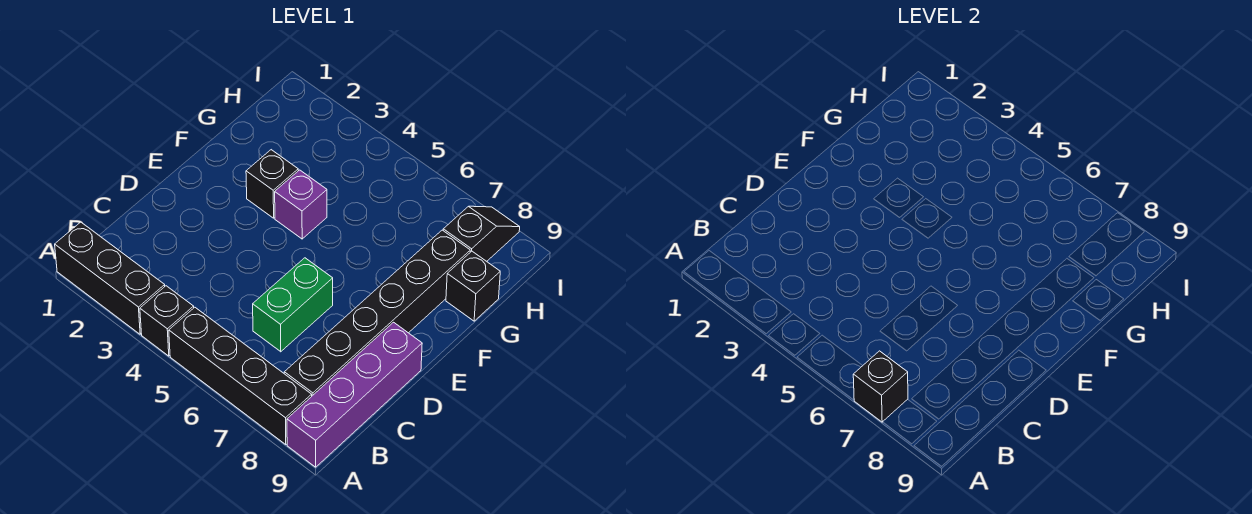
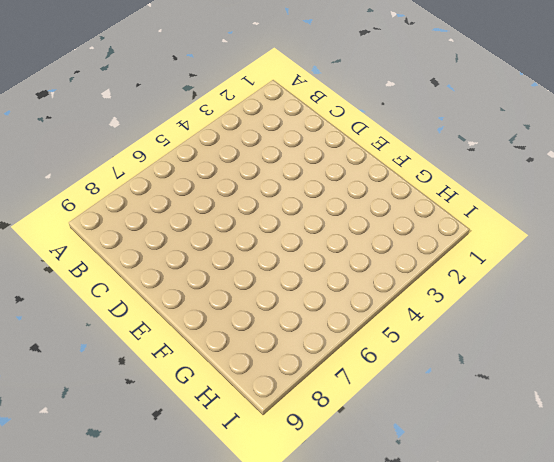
none -> black brick A1:A3 level 1
none -> black brick A4 level 1

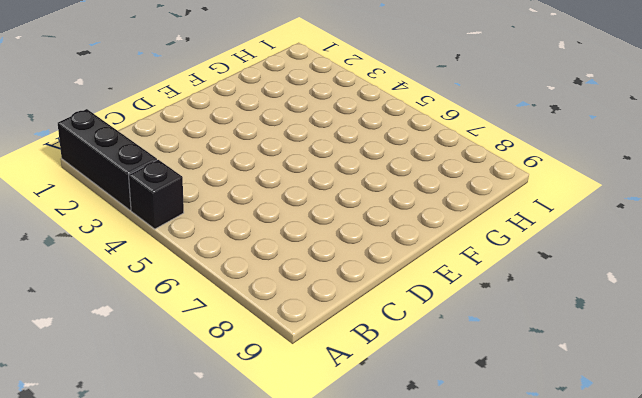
none -> black brick A5:A8 level 1
none -> purple brick A9:D9 level 1

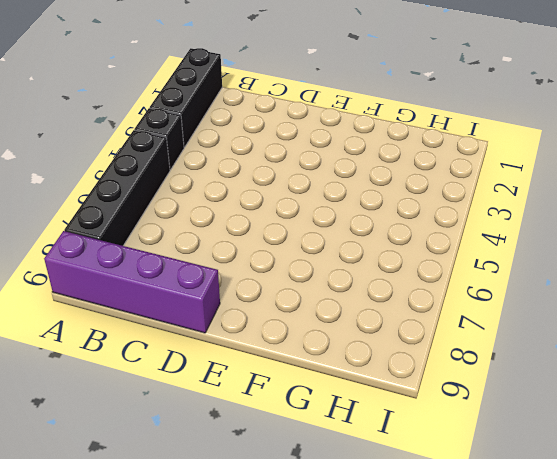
none -> black brick B8:G8 level 1
none -> green brick C6:D6 level 1

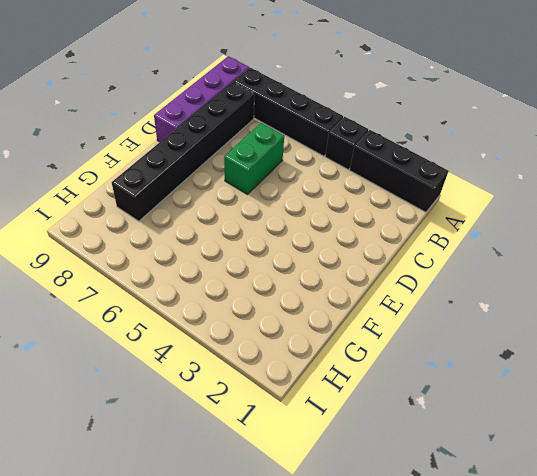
none -> black brick F3 level 1
none -> purple brick F4 level 1

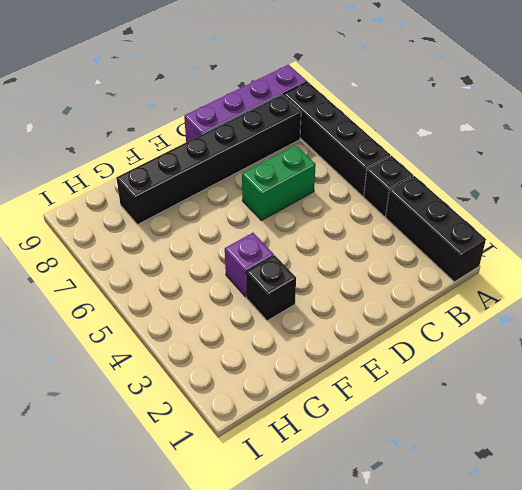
none -> black brick G9 level 1
none -> black slope H8:I8 level 1 top H

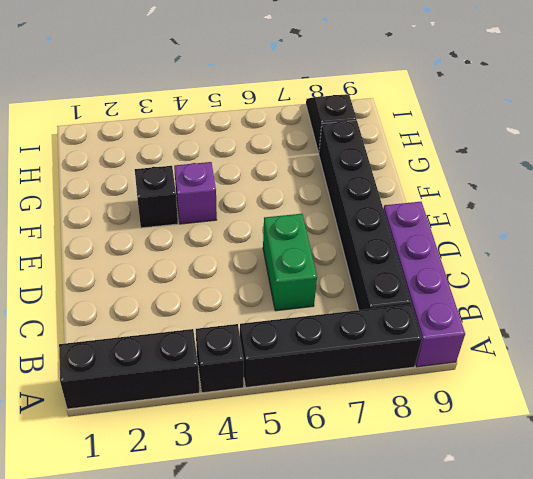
none -> black brick G9 level 1
none -> black brick A7 level 2

